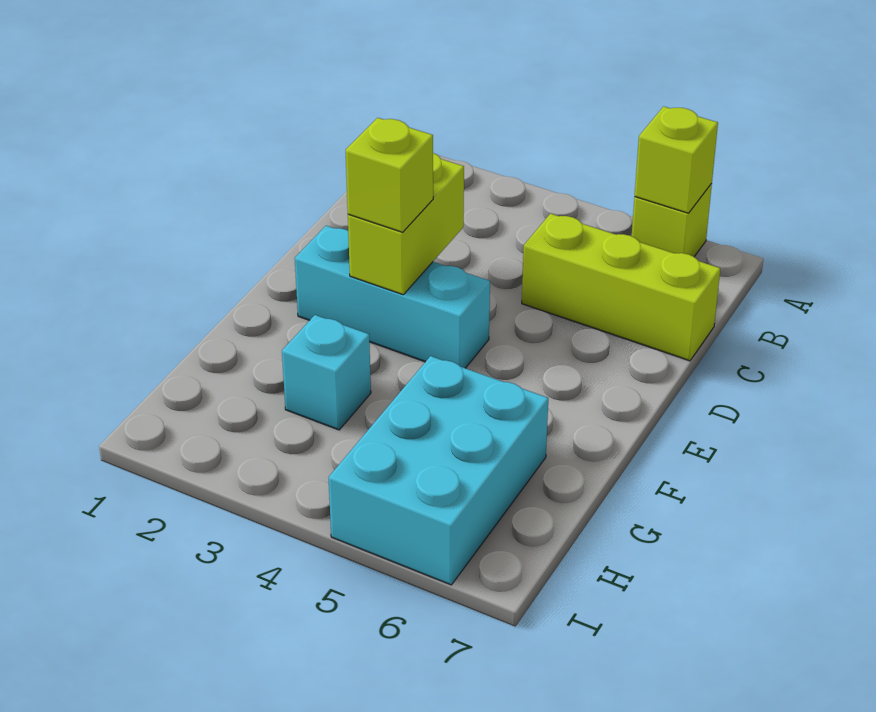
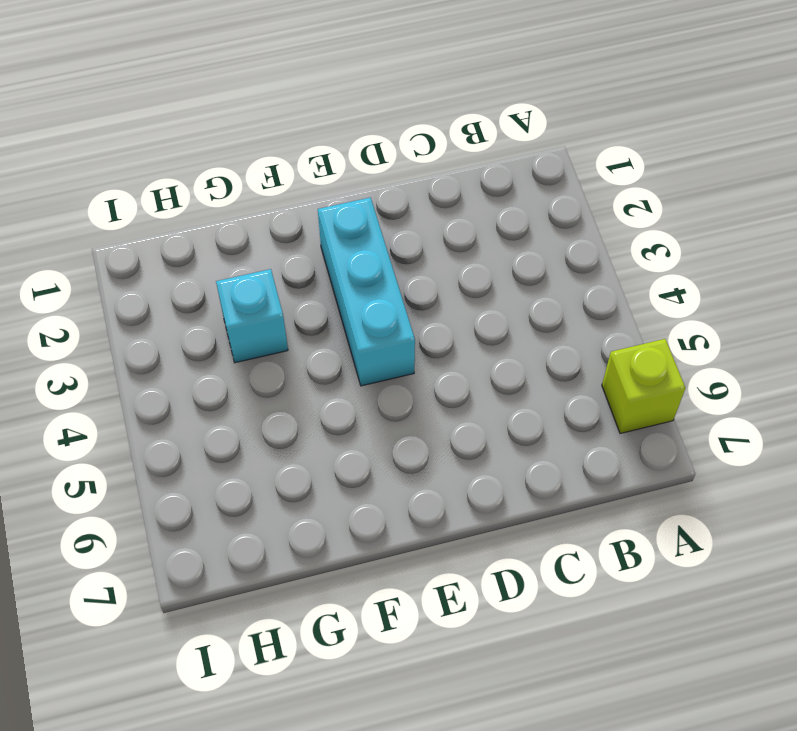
none -> lime brick C5:C7 level 1
none -> cyan brick G5:I6 level 1

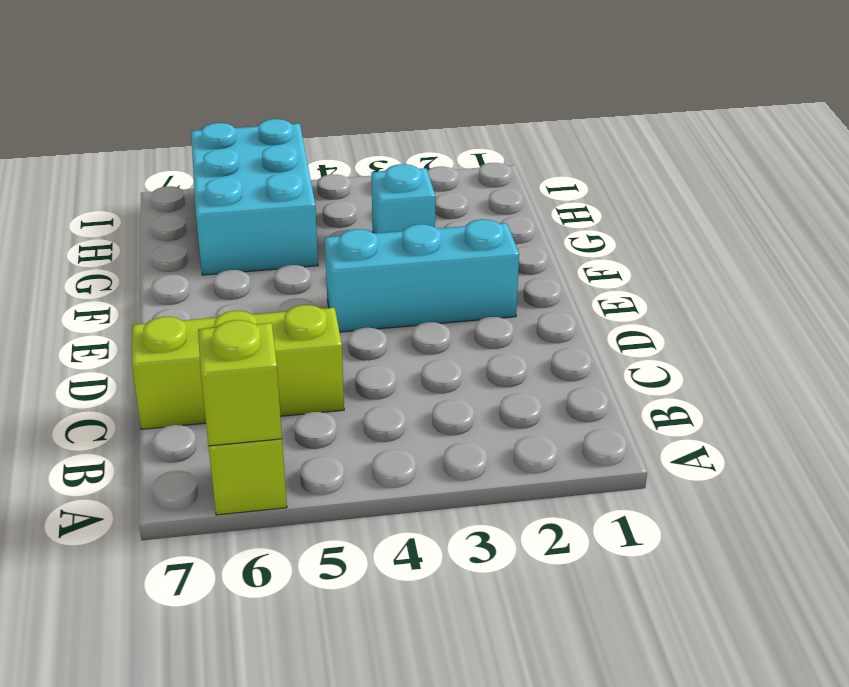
none -> lime brick D3:E3 level 2
none -> lime brick E3 level 3

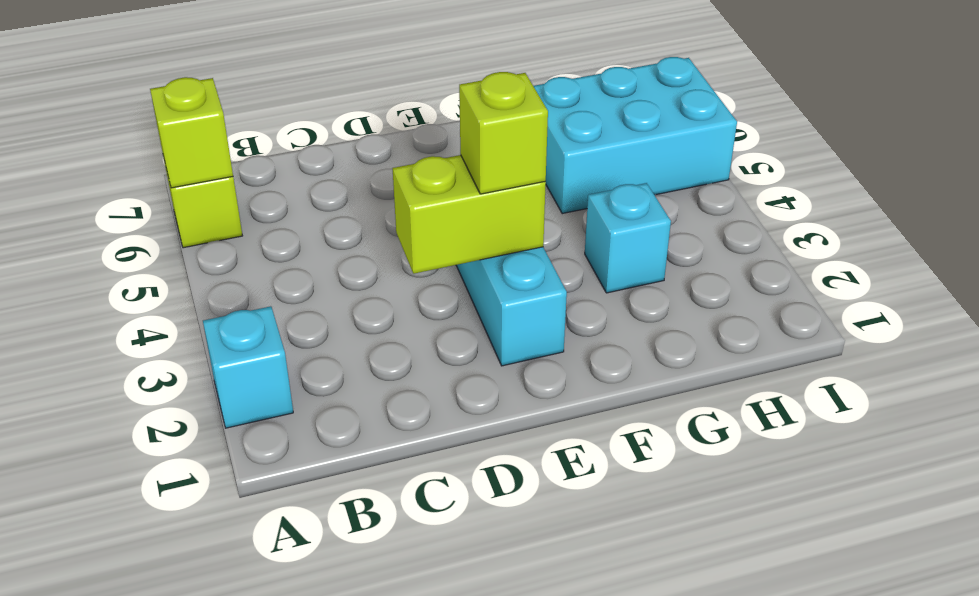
cyan brick A2 level 1 -> none
none -> lime brick C5:C7 level 1

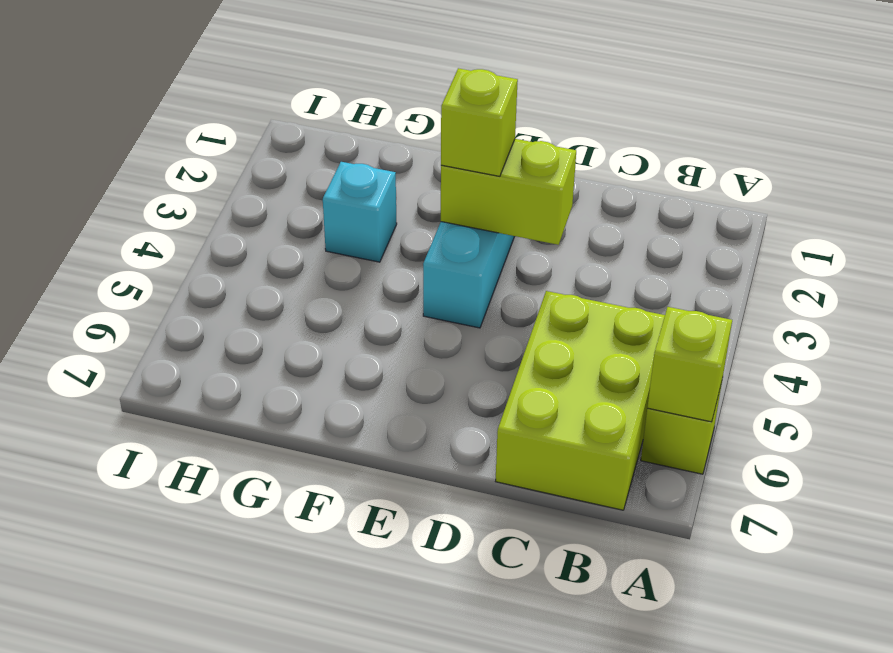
lime brick B5:C7 level 1 -> lime brick C5:C7 level 1
none -> cyan brick G5:I6 level 1

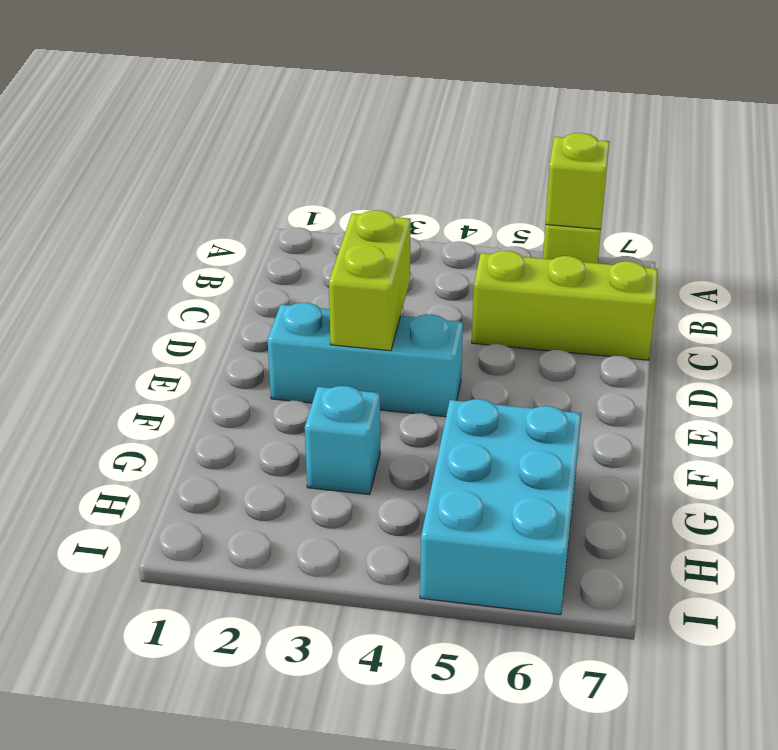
none -> lime brick E3 level 3

